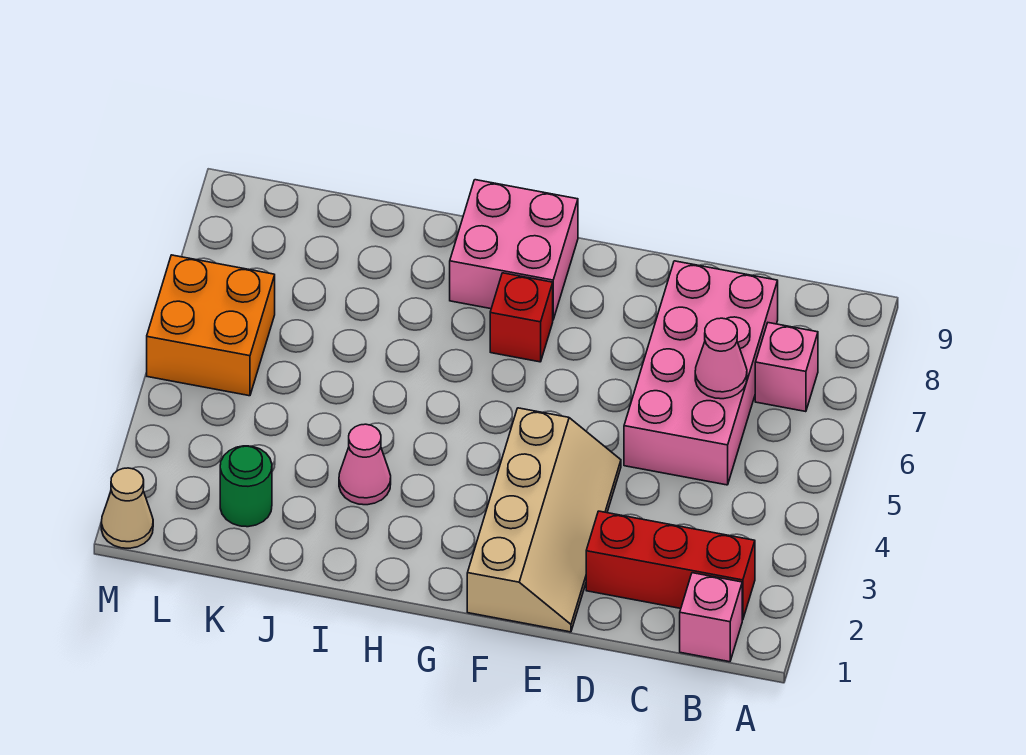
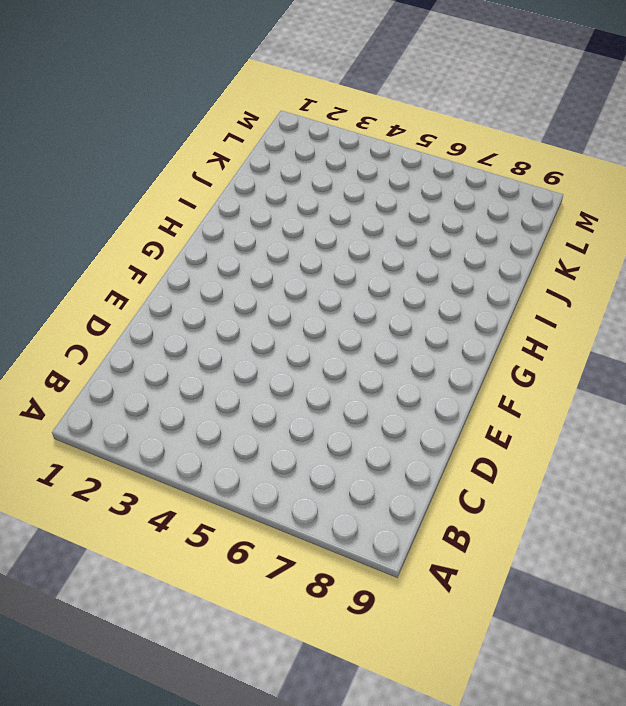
none -> pink brick B1 level 1
none -> red brick B2:D2 level 1
none -> pink brick B7 level 1

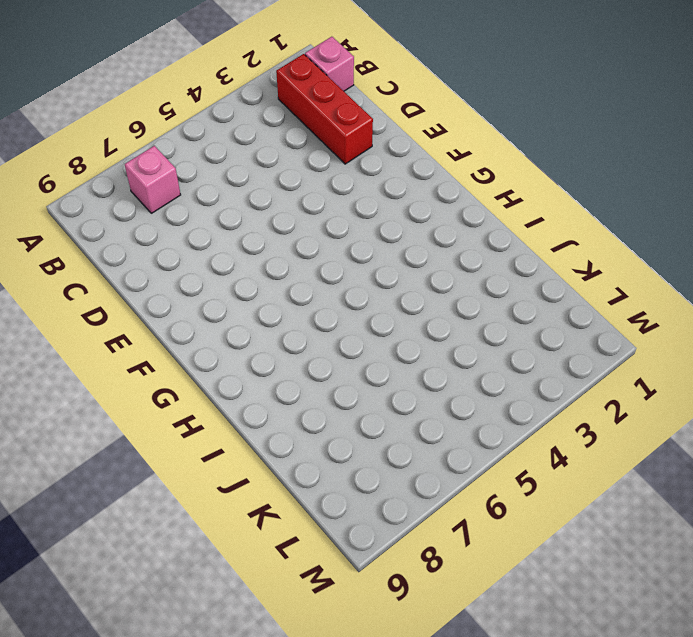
none -> pink brick C5:D8 level 1
none -> tan slope E1:F4 level 1 top F
none -> red brick G7 level 1

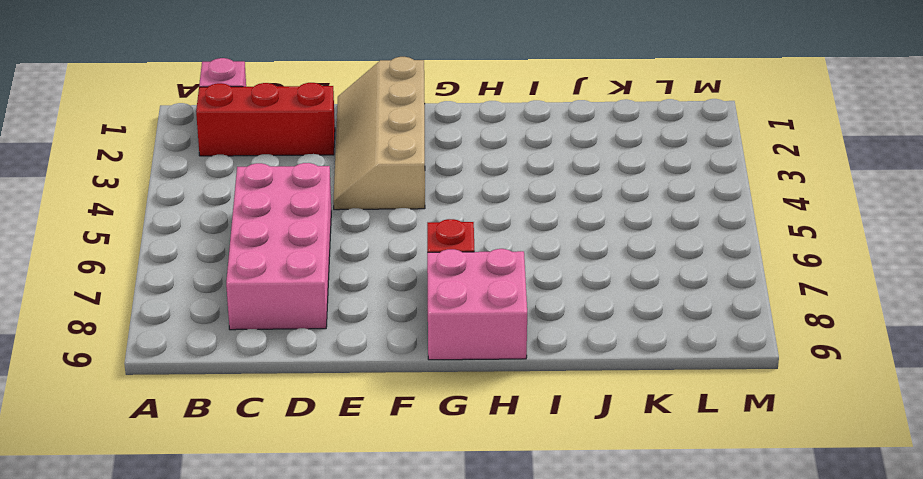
none -> pink brick B7 level 1
none -> pink cone I3 level 1
none -> green round brick K2 level 1

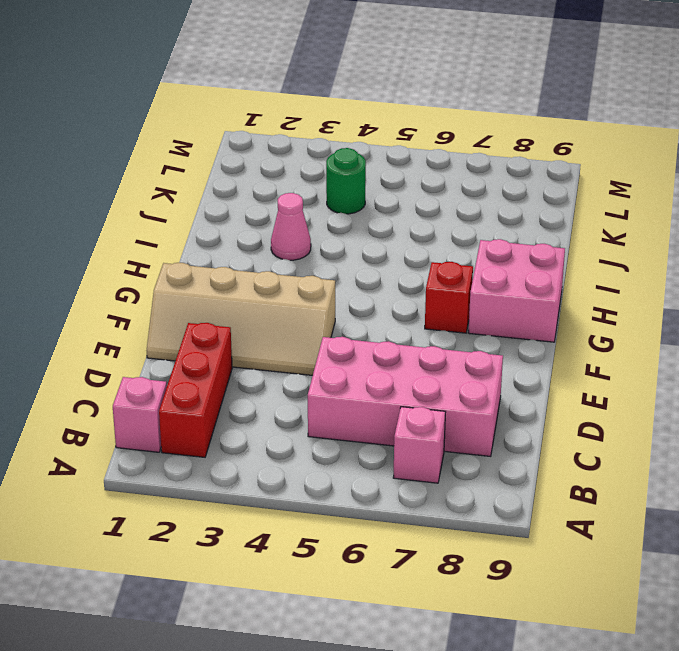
green round brick K4 level 1 -> green round brick K2 level 1
none -> orange brick L5:M6 level 1
none -> tan cone M1 level 1
none -> pink cone C6 level 2

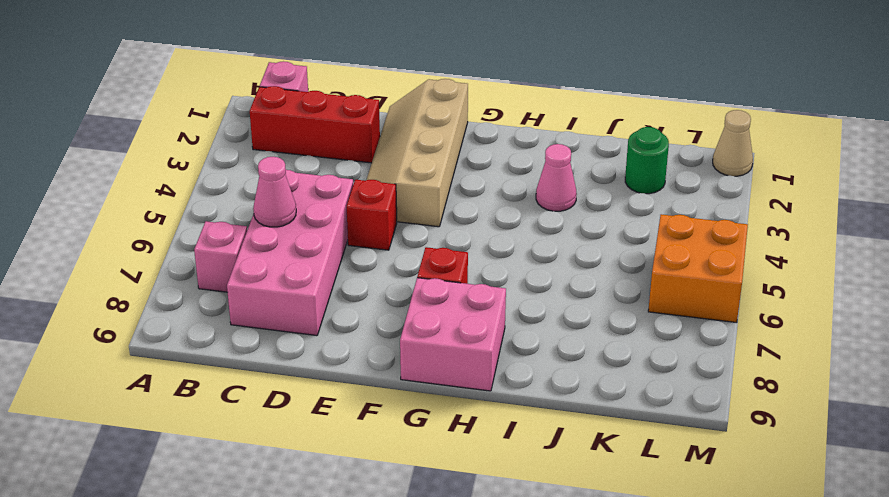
red brick E5 level 1 -> none

